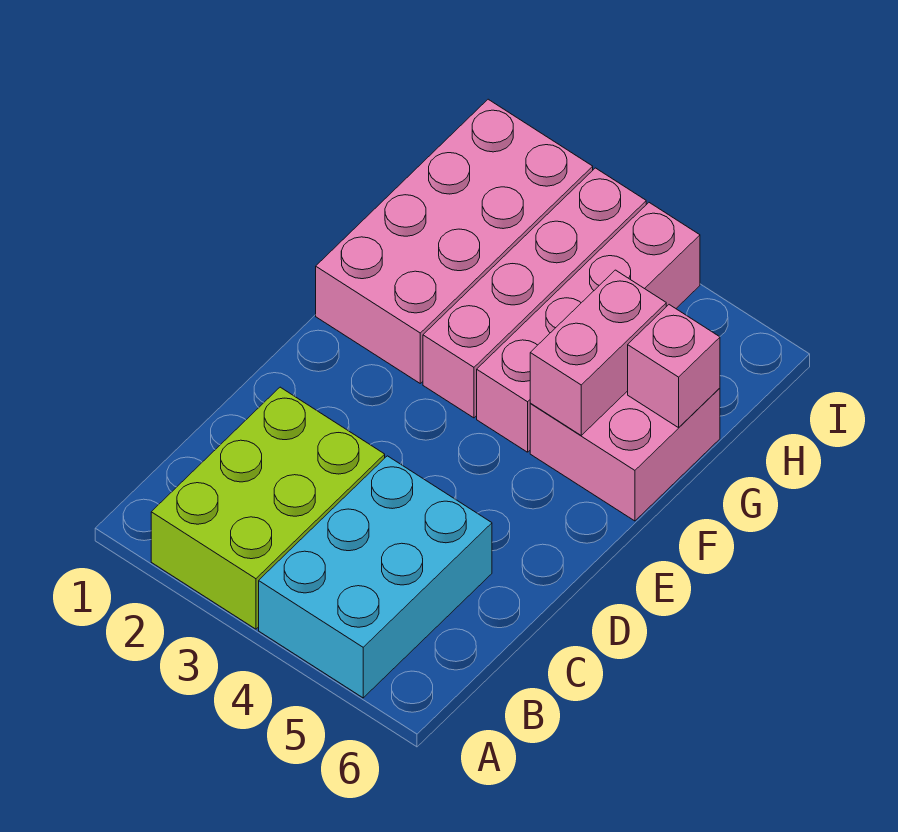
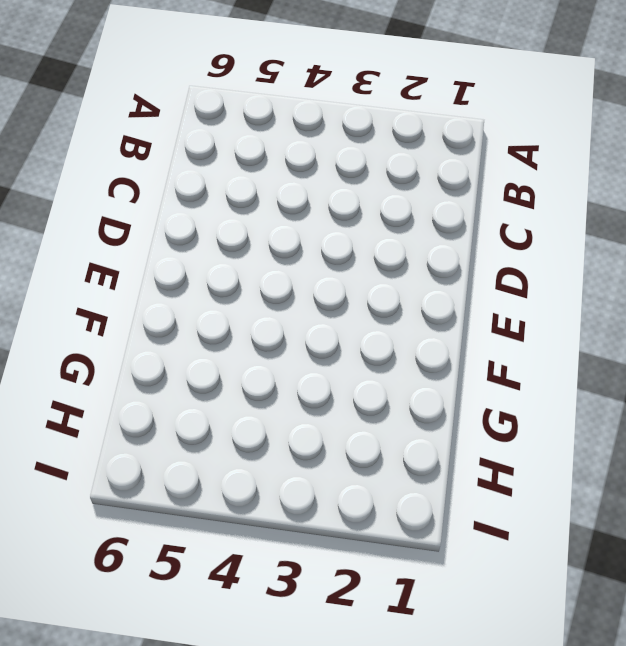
none -> lime brick A2:C3 level 1
none -> cyan brick A4:C5 level 1

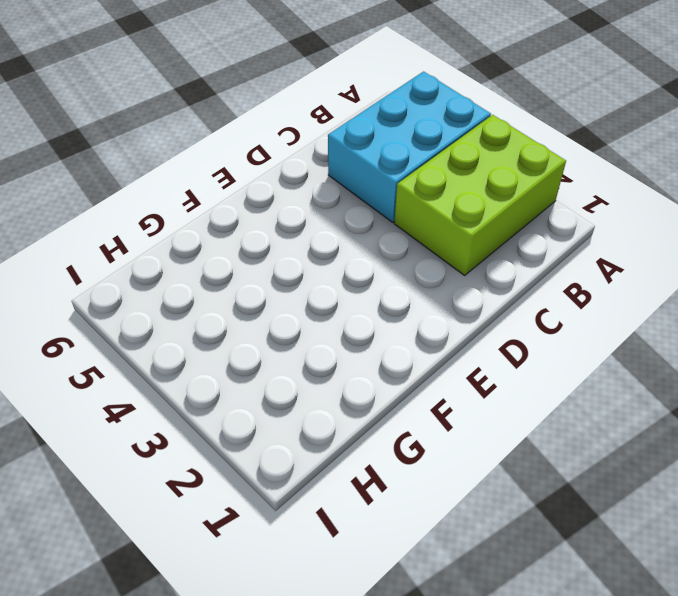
none -> pink brick F1:I2 level 1
none -> pink brick F3:I3 level 1

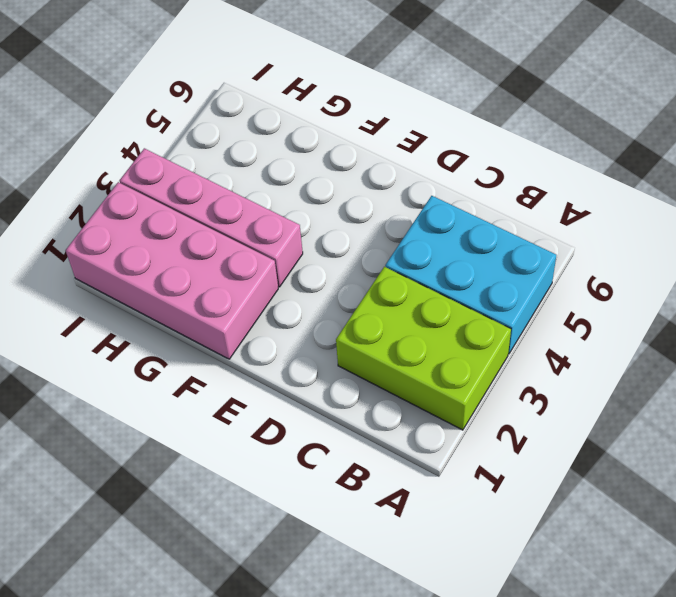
none -> pink brick F4:I4 level 1
none -> pink brick F5:G6 level 1

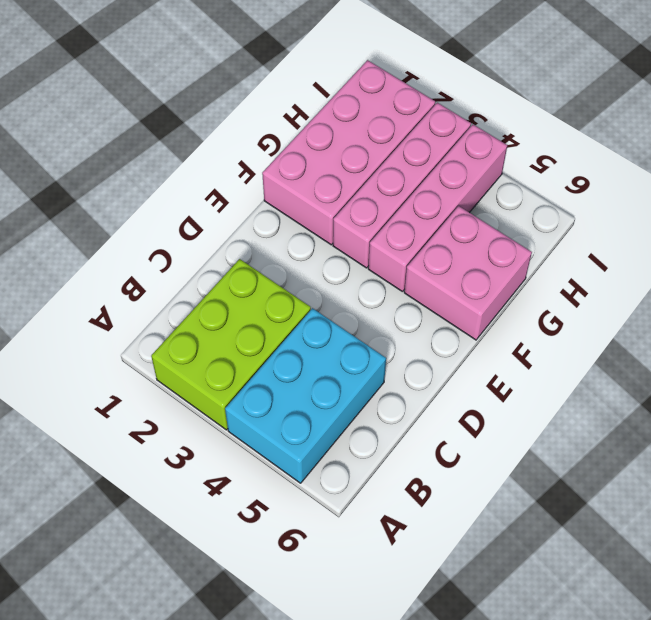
none -> pink brick F5:G5 level 2
none -> pink brick G6 level 2

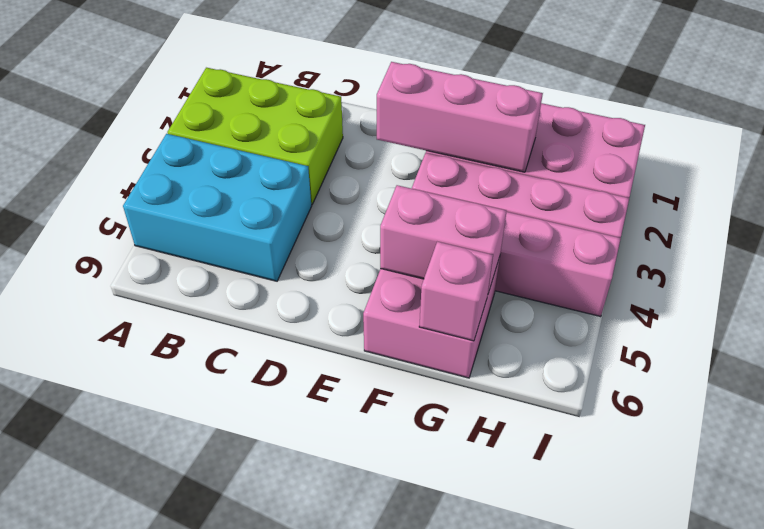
pink brick E2:G2 level 2 -> none

